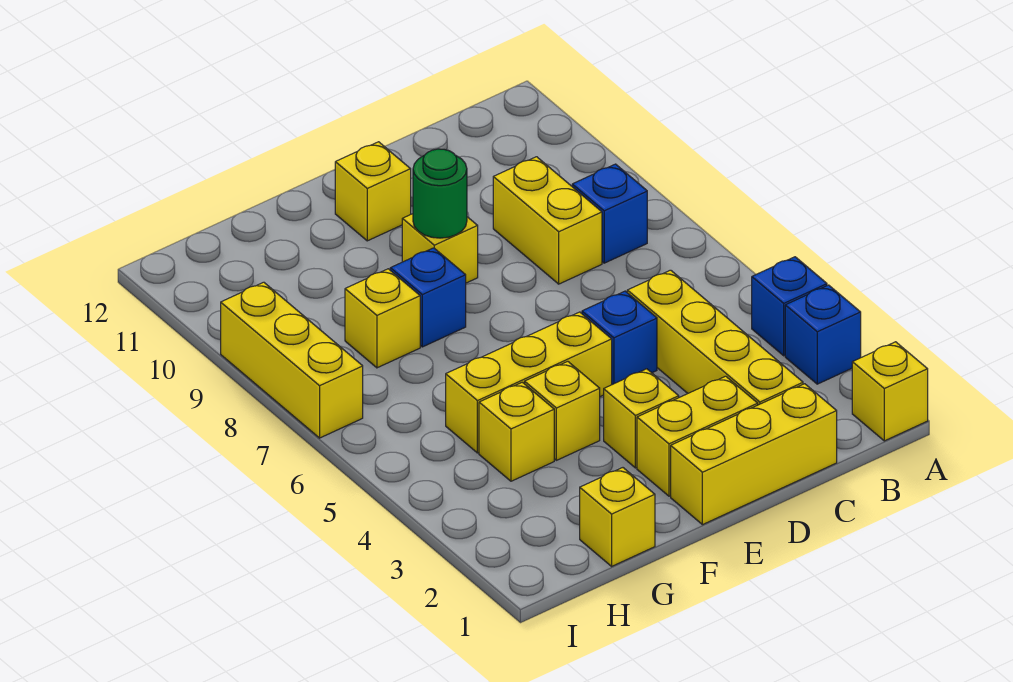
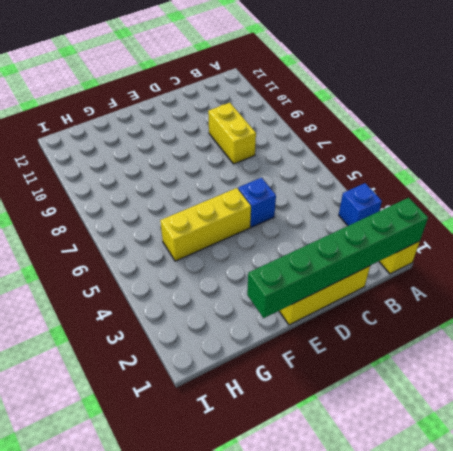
green brick A1:F1 level 2 -> none
none -> blue brick A4 level 1
none -> blue brick B8 level 1
none -> yellow brick C2:C5 level 1

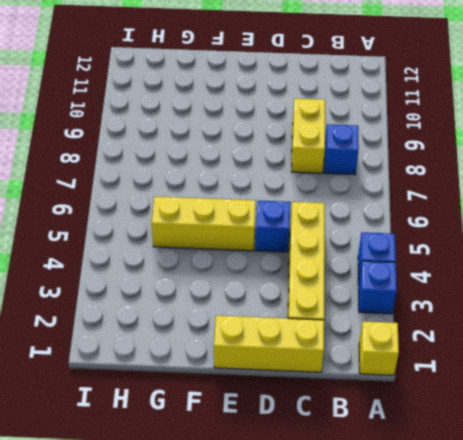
none -> yellow brick D2:E2 level 1
none -> yellow brick E3 level 1
none -> yellow brick E9 level 1

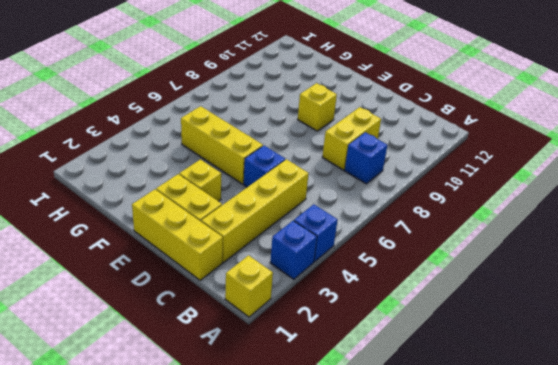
none -> yellow brick E11 level 1
none -> yellow brick F4 level 1
none -> blue brick F8 level 1

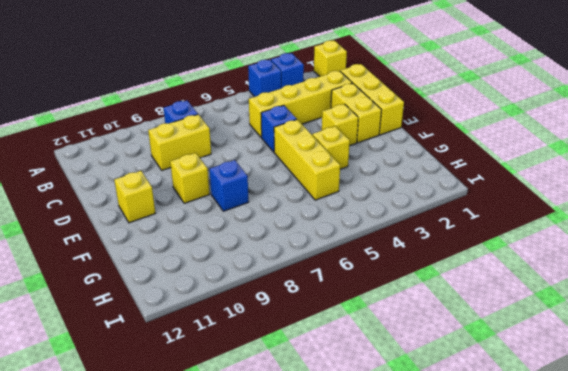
none -> yellow brick G1 level 1
none -> yellow brick G4 level 1
none -> yellow brick G8 level 1

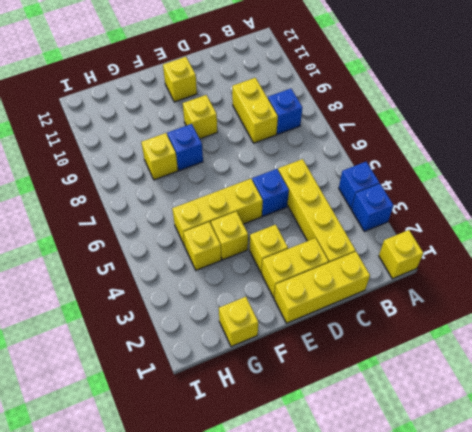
none -> yellow brick I7:I9 level 1
none -> green round brick E9 level 2

